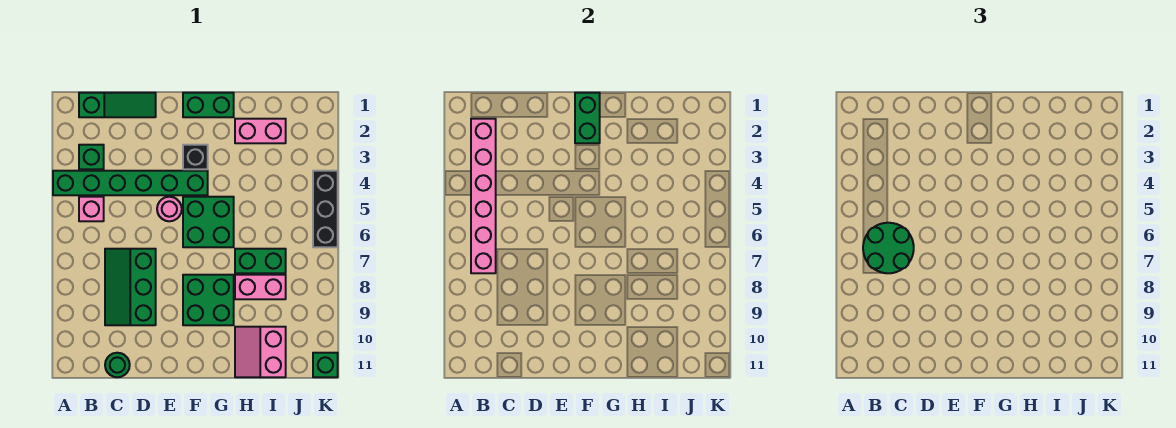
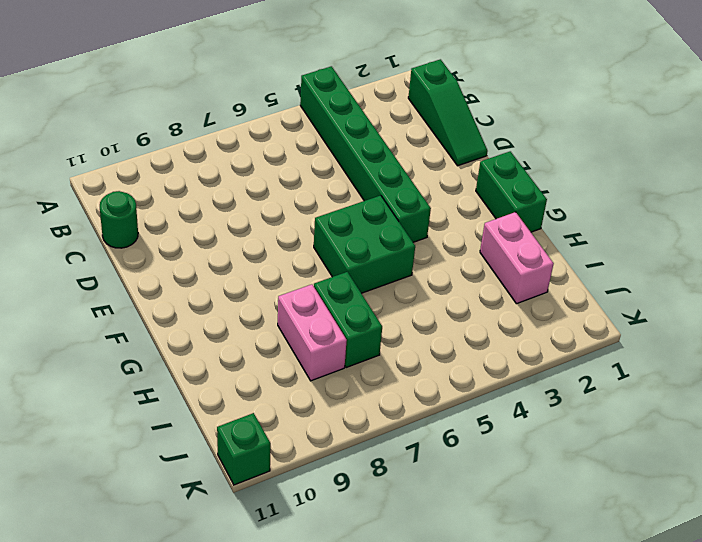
none -> green brick B3 level 1
none -> pink brick B5 level 1
none -> green slope C7:D9 level 1 top D

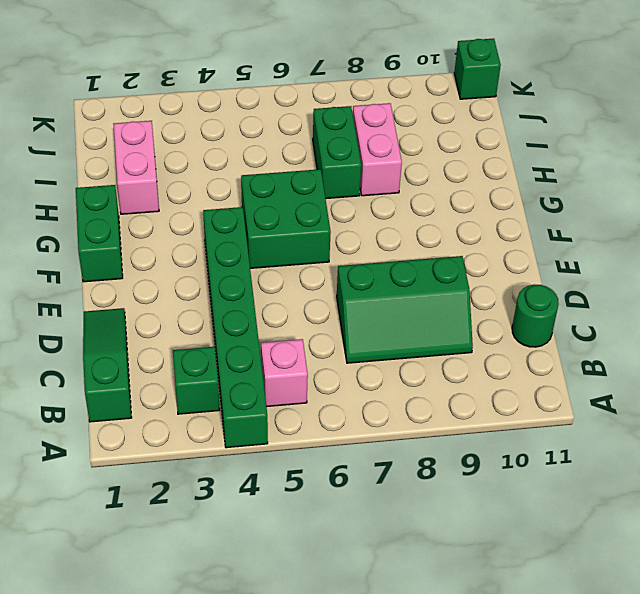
none -> pink round brick E5 level 1
none -> black brick F3 level 1
none -> green brick F8:G9 level 1

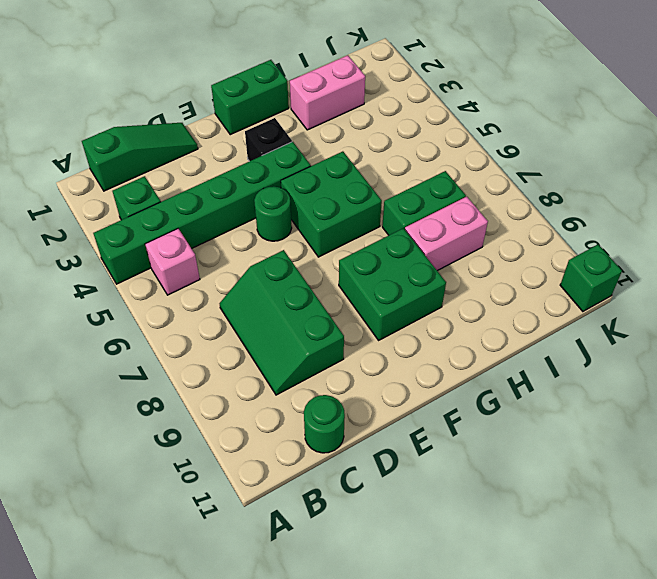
green round brick E5 level 1 -> pink round brick E5 level 1
none -> pink slope H10:I11 level 1 top I
none -> black brick K4:K6 level 1
none -> pink brick B2:B7 level 2

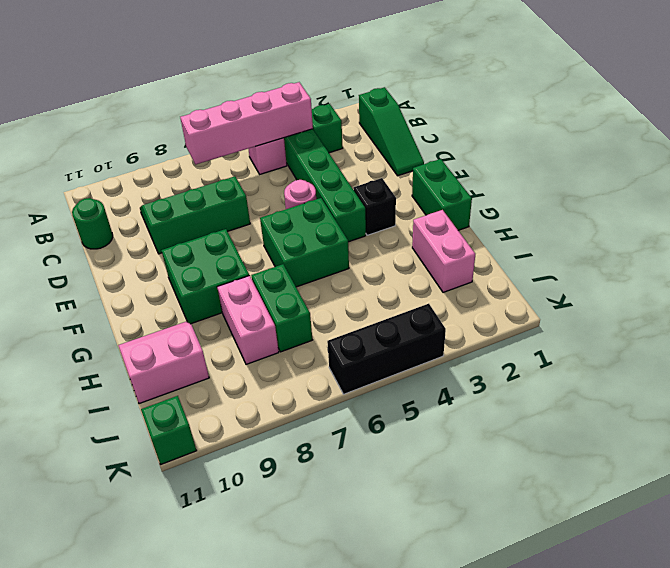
pink brick B4:B7 level 2 -> pink brick B2:B7 level 2
none -> green brick F1:F2 level 2
none -> green round brick B6:C7 level 3

